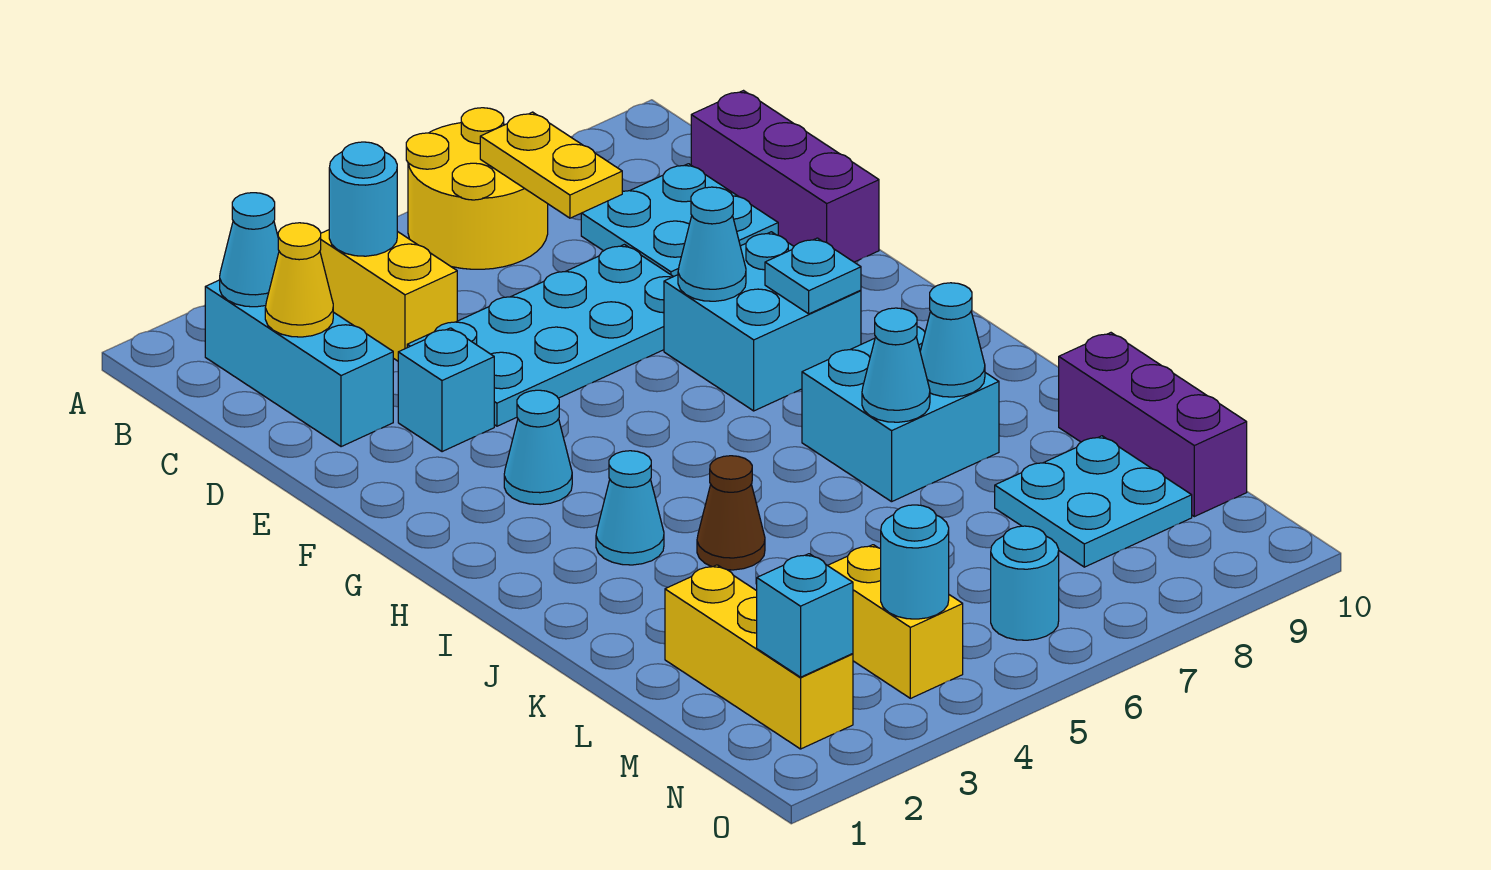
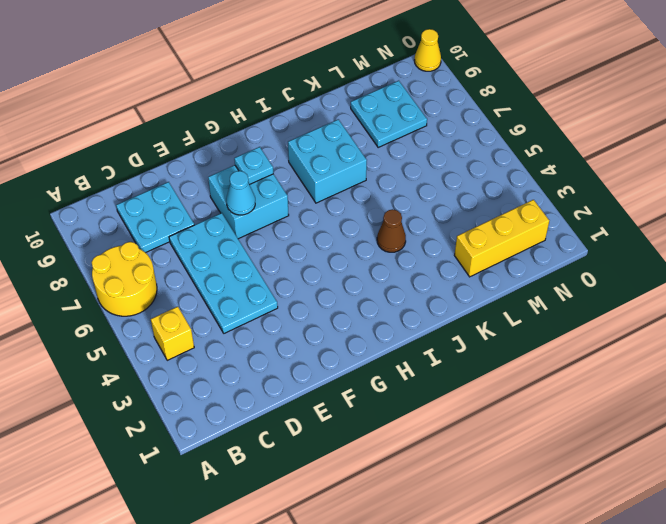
yellow brick B4 level 1 -> yellow brick B4:C4 level 1
yellow cone O10 level 1 -> yellow cone C2 level 2
none -> cyan brick B2:D2 level 1
none -> purple brick C10:E10 level 1
none -> cyan brick E3 level 1

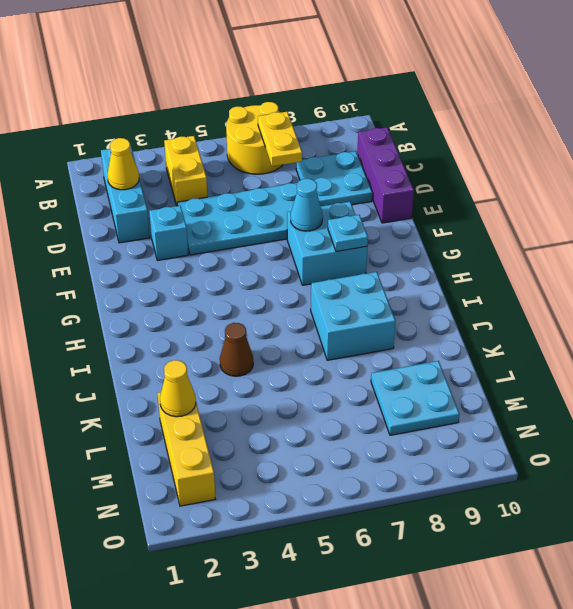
yellow cone L2 level 2 -> none
none -> cyan cone G3 level 1
none -> cyan cone I3 level 1
none -> purple brick K10:M10 level 1

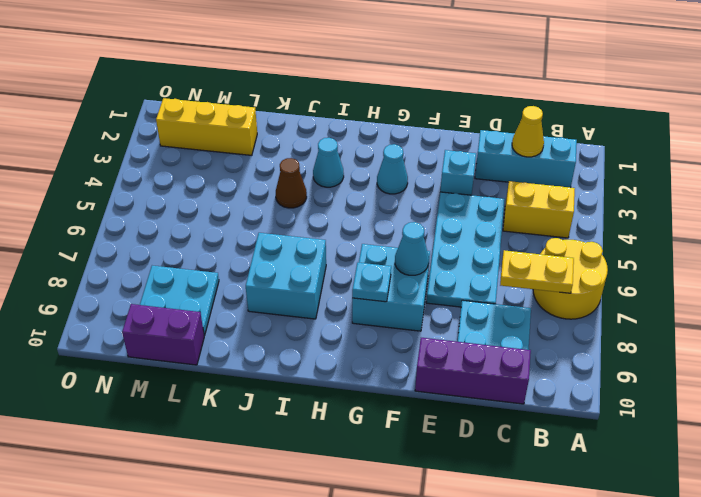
purple brick L10:M10 level 1 -> purple brick K10:M10 level 1
none -> yellow brick M4:N4 level 1
none -> cyan round brick N6 level 1
none -> cyan cone B2 level 2

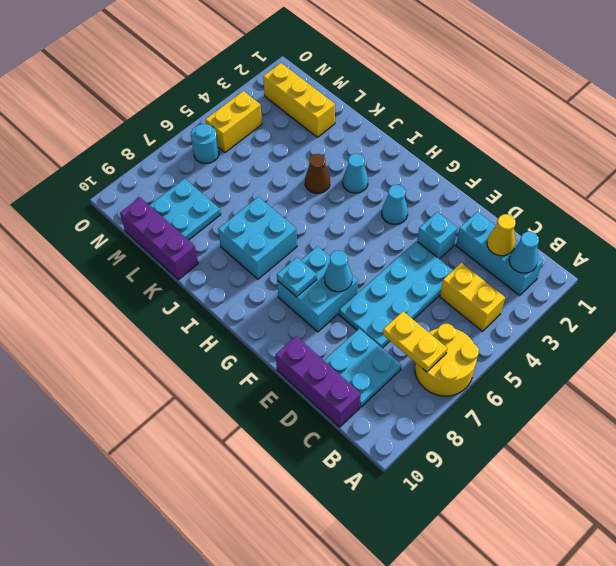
yellow brick N4:N5 level 1 -> yellow brick M4:N4 level 1
none -> cyan round brick B4 level 2
none -> cyan cone J7 level 2
none -> cyan cone J8 level 2

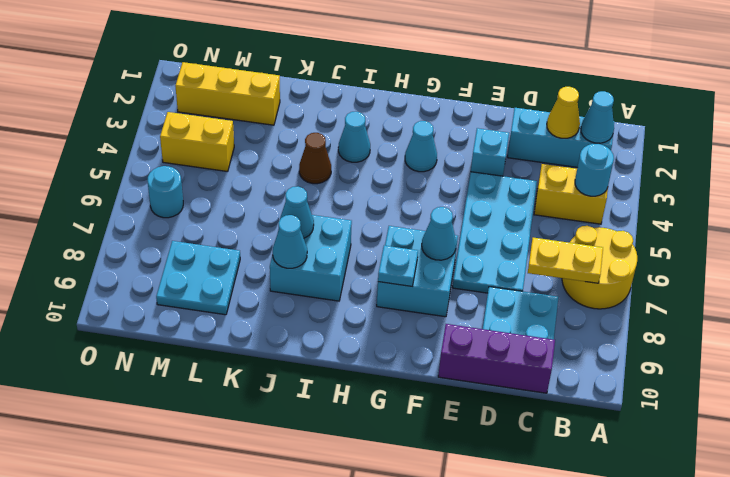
none -> purple brick K10:M10 level 1
none -> cyan brick N2 level 2
none -> cyan round brick N4 level 2

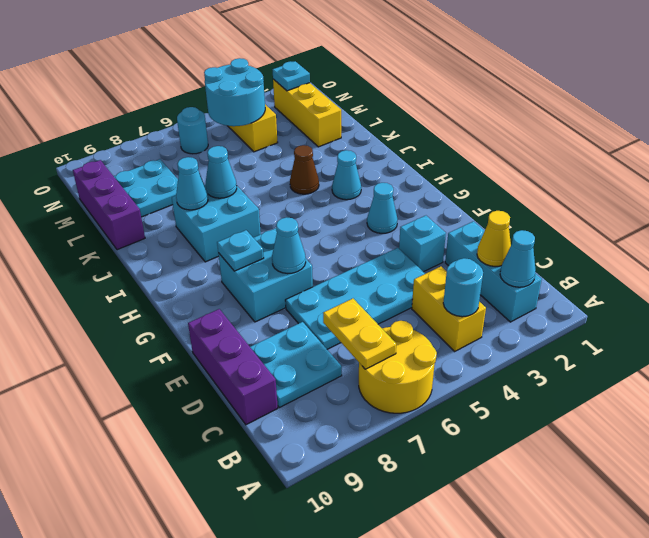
cyan round brick M4:N5 level 2 -> cyan round brick N4 level 2
cyan plate N2 level 2 -> cyan brick N2 level 2

